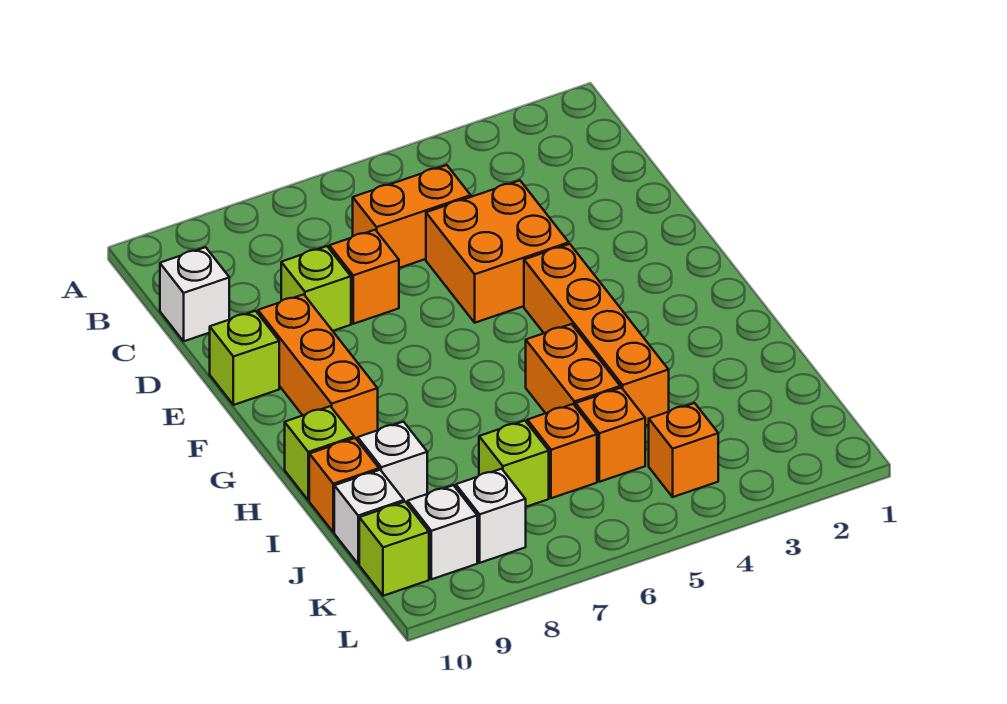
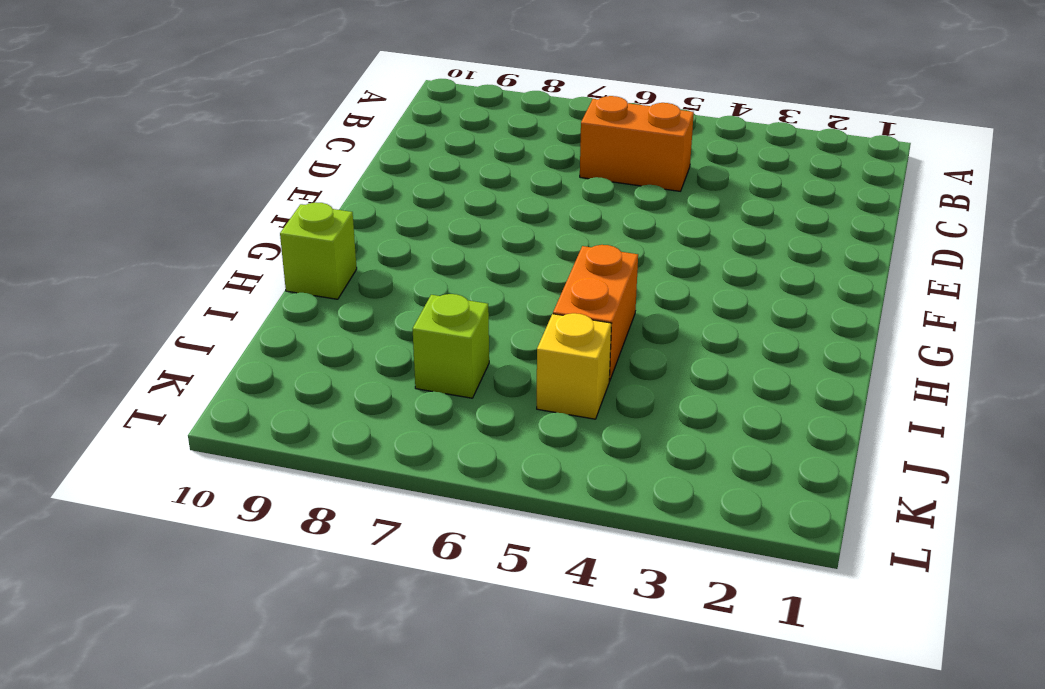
yellow brick J5 level 1 -> orange brick J5 level 1
none -> white brick C10 level 1
none -> orange brick D4:E5 level 1
none -> orange brick D7 level 1

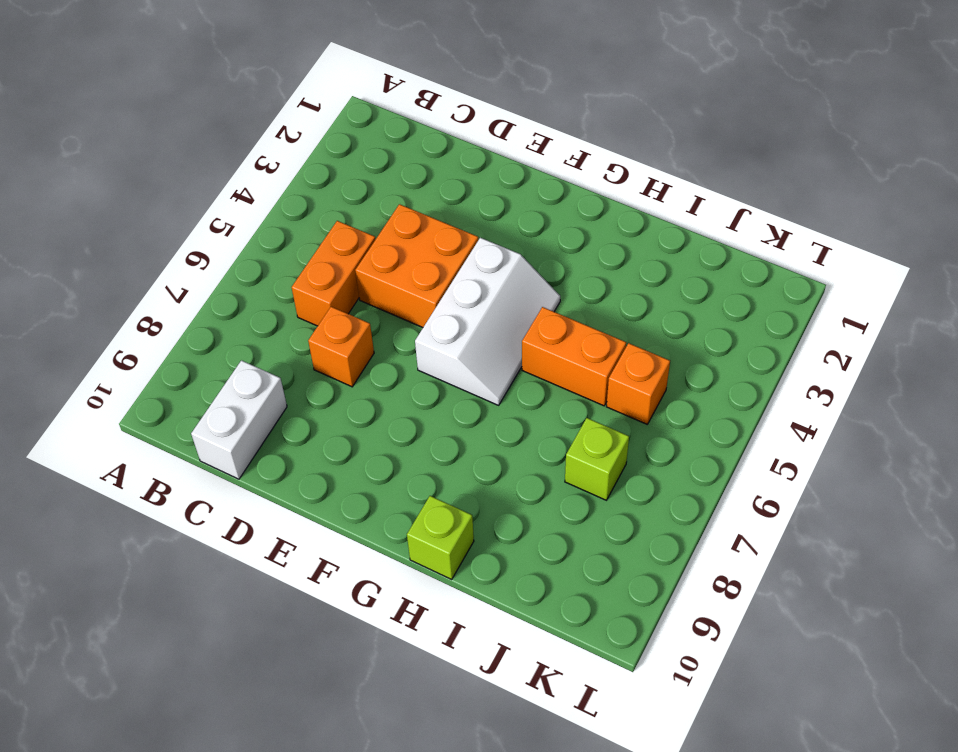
white brick C9:C10 level 1 -> white brick C10 level 1
white slope F4:G6 level 1 top F -> orange brick F4:I4 level 1
none -> lime brick D8 level 1
none -> orange brick E9:G9 level 1
none -> lime brick E10 level 1

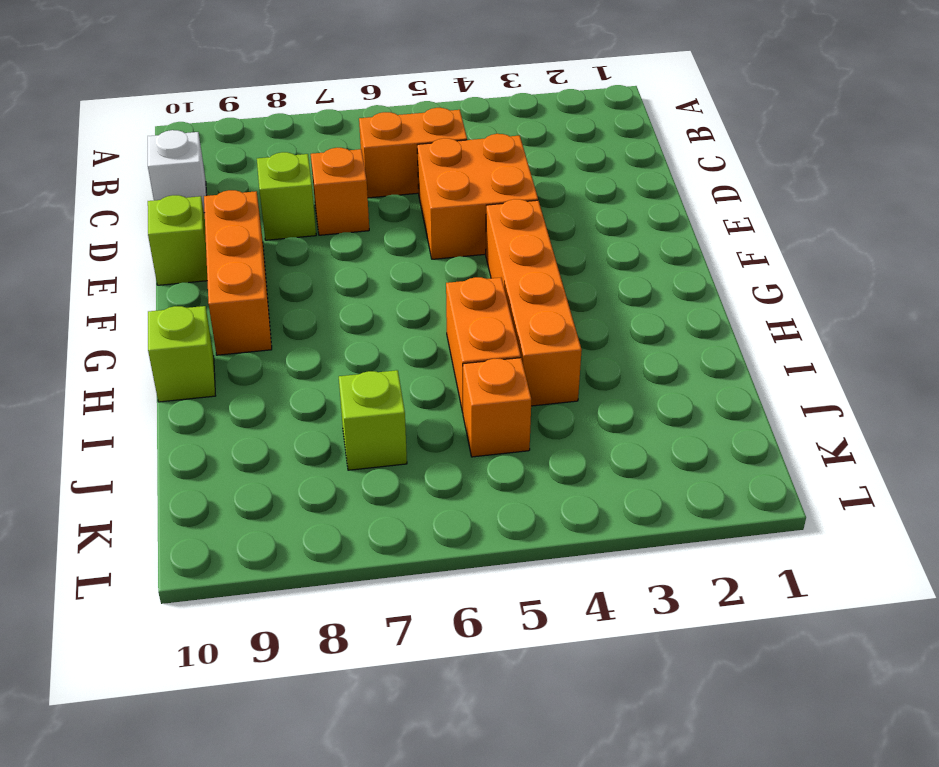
none -> white brick I9 level 1
none -> orange brick I10 level 1
none -> orange brick J6 level 1

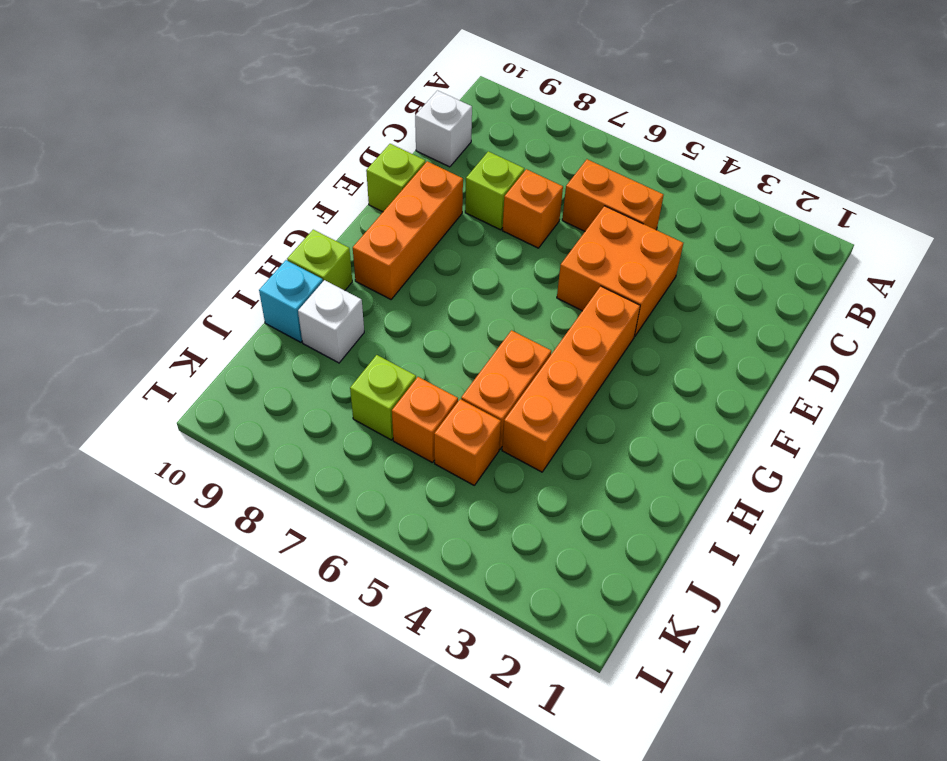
cyan brick I10 level 1 -> orange brick I10 level 1
none -> white brick J10 level 1
none -> orange brick K4 level 1
none -> white brick K8 level 1

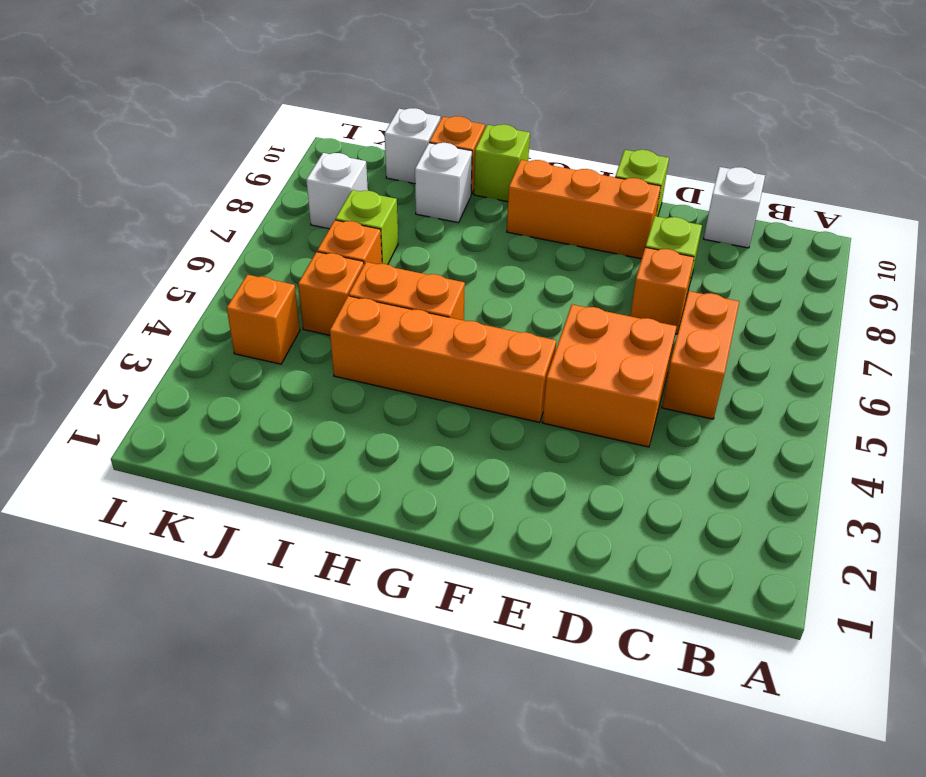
none -> white brick K9 level 1
none -> lime brick K10 level 1

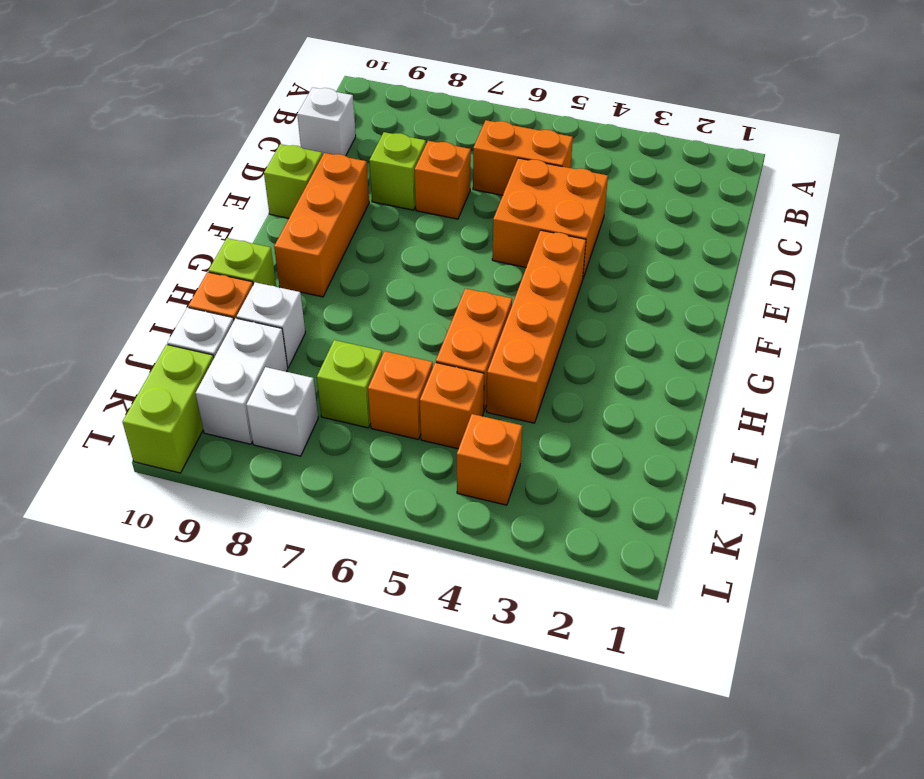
white brick J9:K9 level 1 -> white brick K9 level 1
lime brick K10:L10 level 1 -> lime brick K10 level 1

